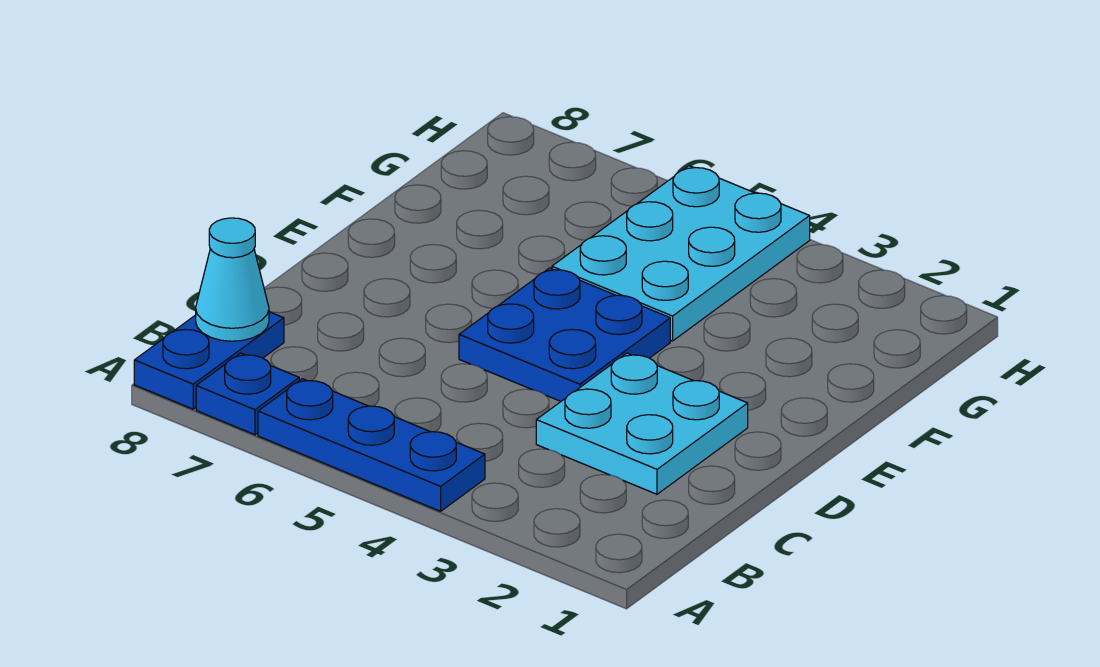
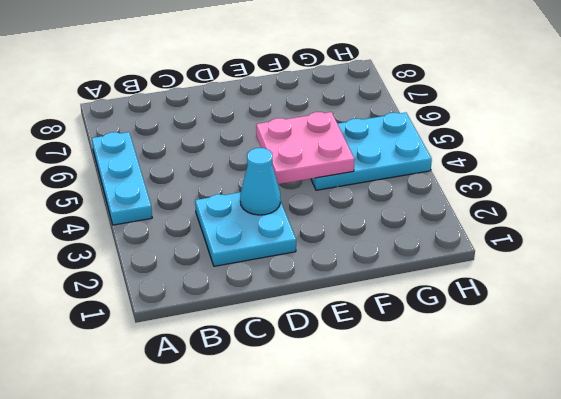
cyan plate A4:A6 level 1 -> blue plate A4:A6 level 1
cyan cone D3 level 2 -> cyan cone B8 level 2
pink plate E4:F5 level 2 -> none
none -> blue plate A7 level 1
none -> blue plate A8:B8 level 1

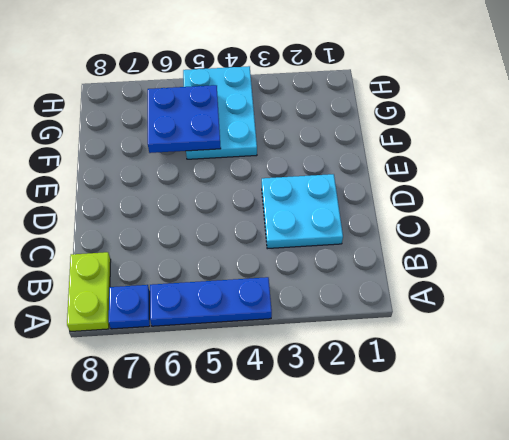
lime plate A8:B8 level 1 -> blue plate A8:B8 level 1
blue plate F5:G6 level 2 -> blue plate D4:E5 level 1
none -> cyan cone B8 level 2

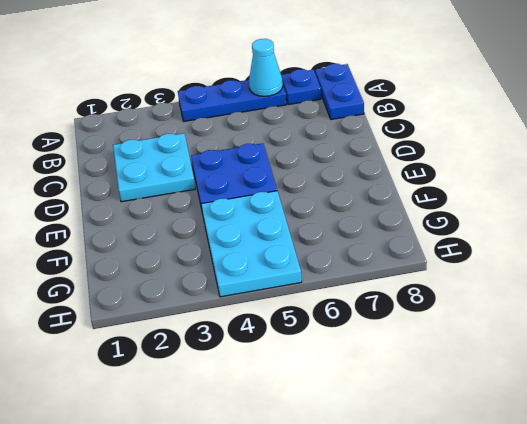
cyan cone A6 level 2 -> cyan cone B8 level 2

